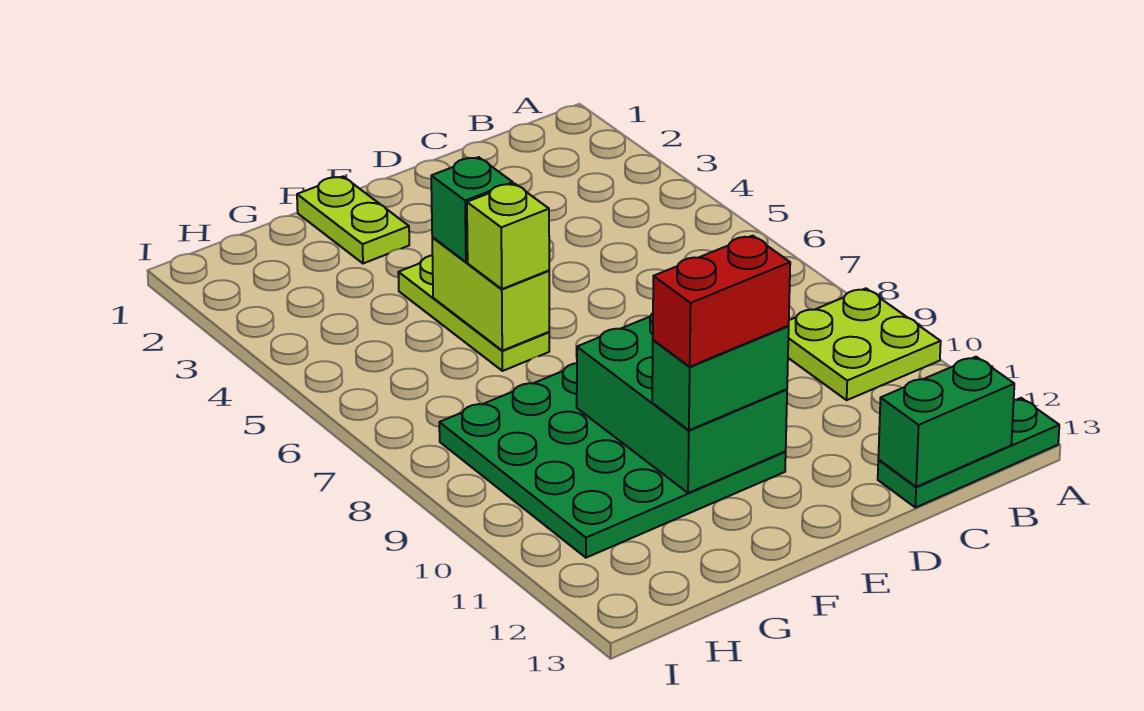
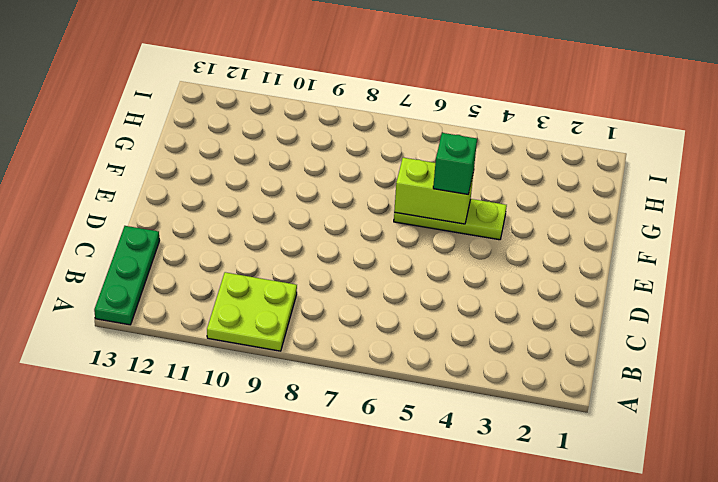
none -> green plate E8:H11 level 1
none -> lime plate F1:F2 level 1
none -> green brick B13:C13 level 2

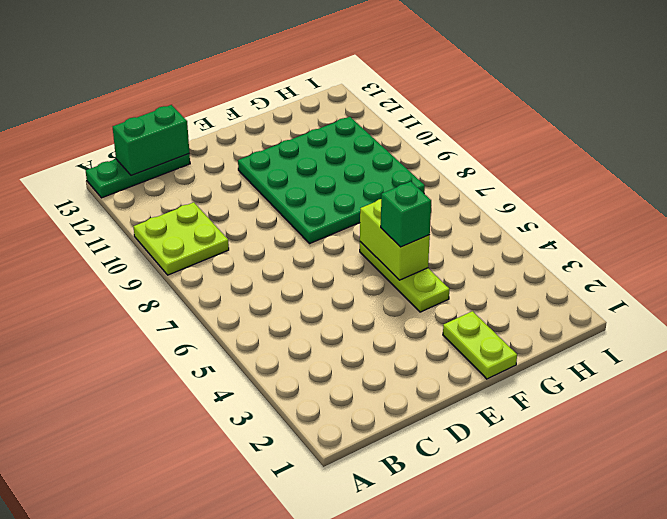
none -> green brick E9:F11 level 2
none -> green brick E11:F11 level 3
none -> lime brick F6 level 3

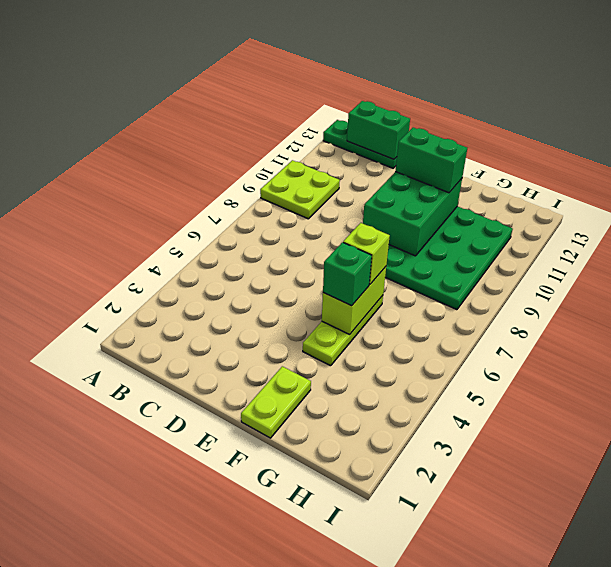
none -> red brick E11:F11 level 4

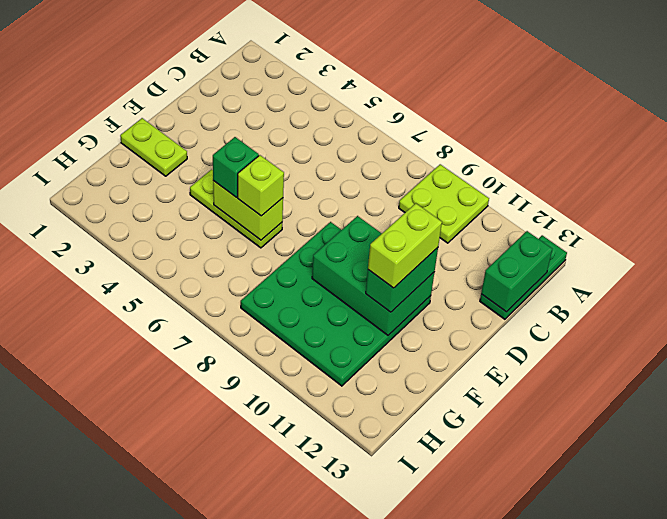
lime brick E11:F11 level 4 -> red brick E11:F11 level 4

